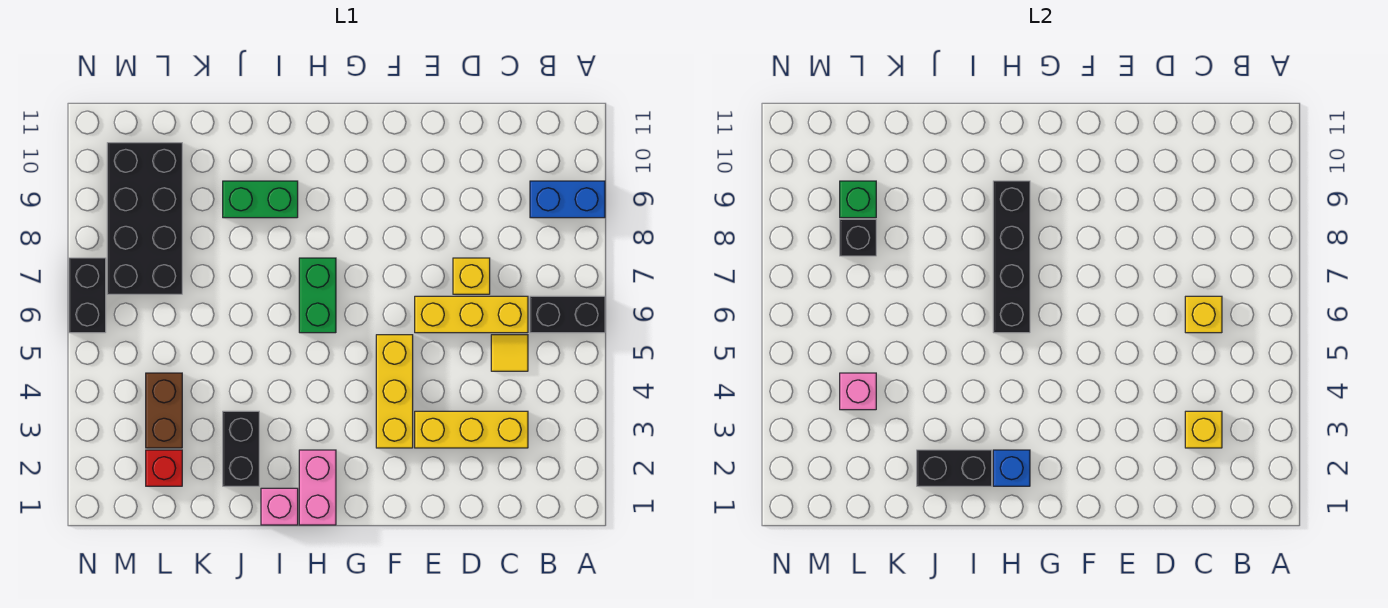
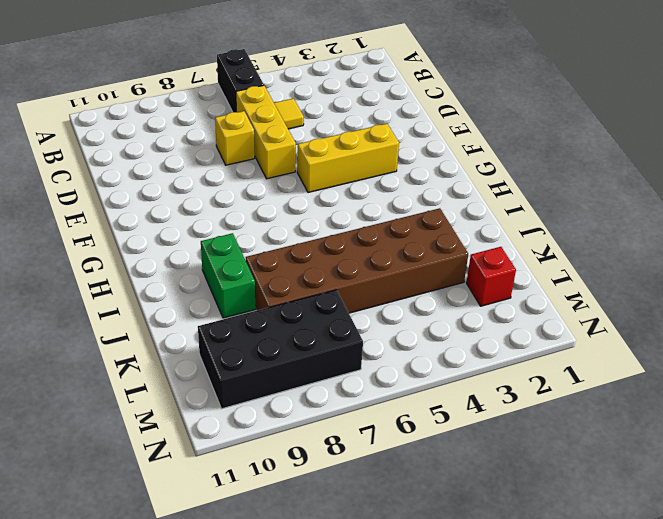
brown brick J3:K8 level 1 -> black brick J2:J3 level 1
none -> blue brick A9:B9 level 1
none -> yellow brick C3:E3 level 1
none -> pink brick H1:H2 level 1

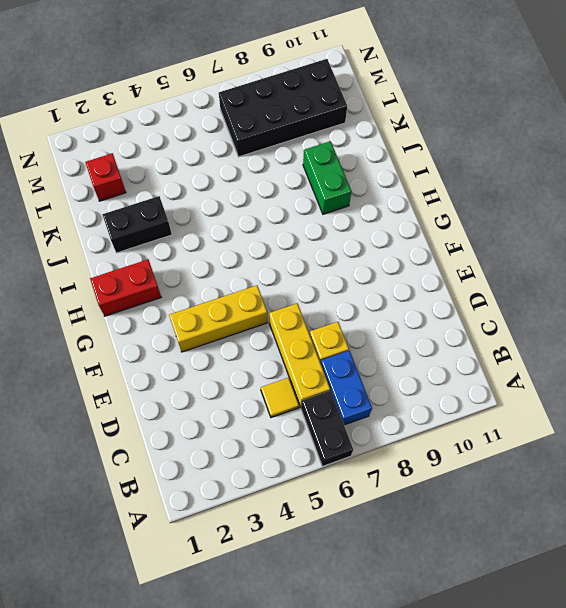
blue brick B7:C7 level 1 -> blue brick A9:B9 level 1
red brick H1:H2 level 1 -> pink brick H1:H2 level 1
none -> yellow brick C3:E3 level 1
none -> green brick H6:H7 level 1
none -> pink brick I1 level 1

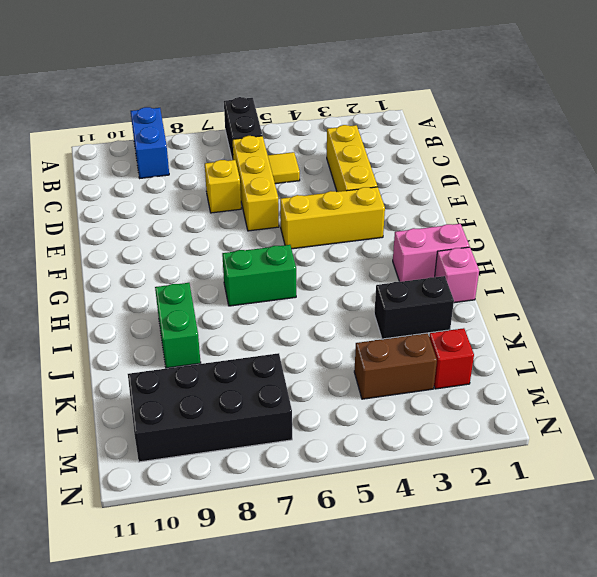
none -> black brick N6:N7 level 1
none -> yellow brick C3 level 2
none -> yellow brick C6 level 2

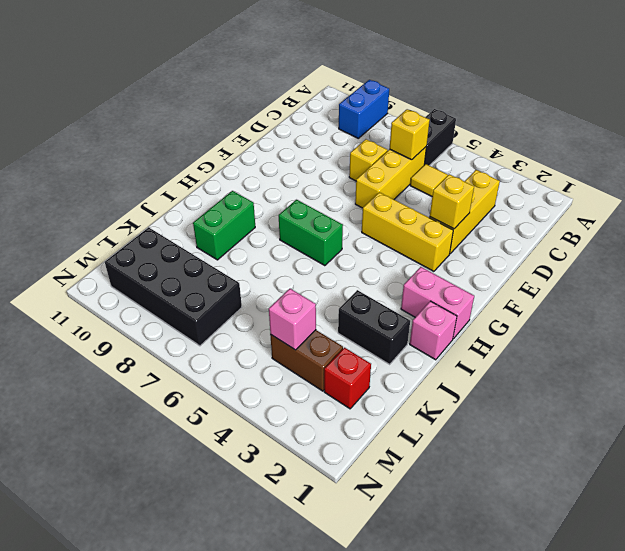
yellow brick E3 level 2 -> yellow brick C3 level 2
none -> black brick N6:N7 level 1
none -> blue brick H2 level 2
none -> black brick H6:H9 level 2

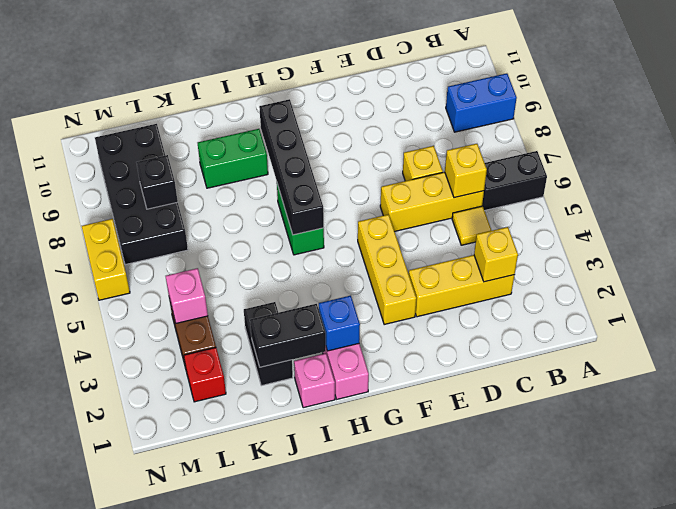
yellow brick N6:N7 level 1 -> black brick N6:N7 level 1
none -> green brick L9 level 2

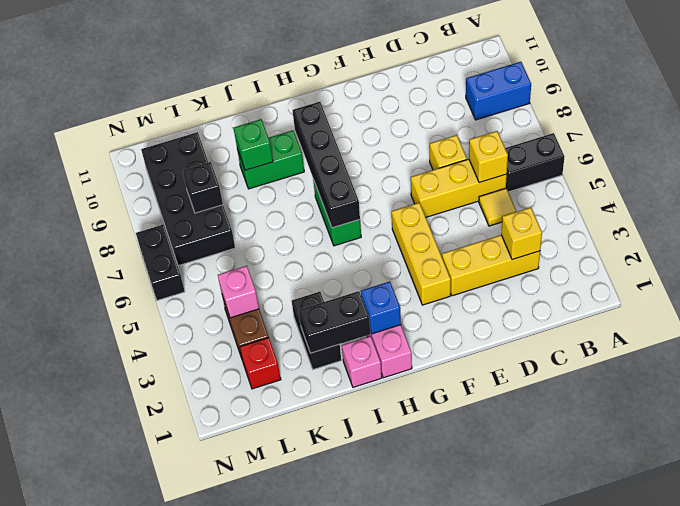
green brick J9 level 2 -> green brick L9 level 2

